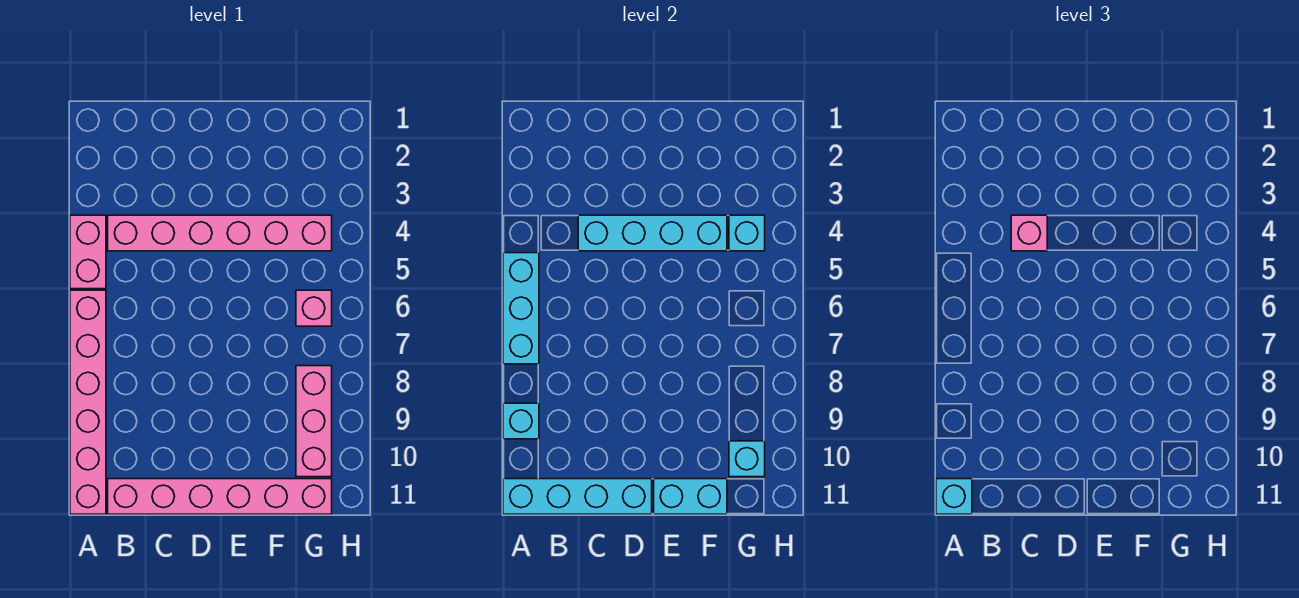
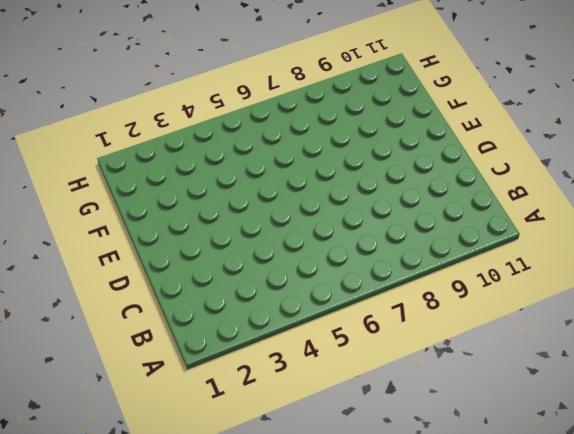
none -> pink brick A4:A5 level 1
none -> pink brick A6:A11 level 1
none -> pink brick B4:G4 level 1

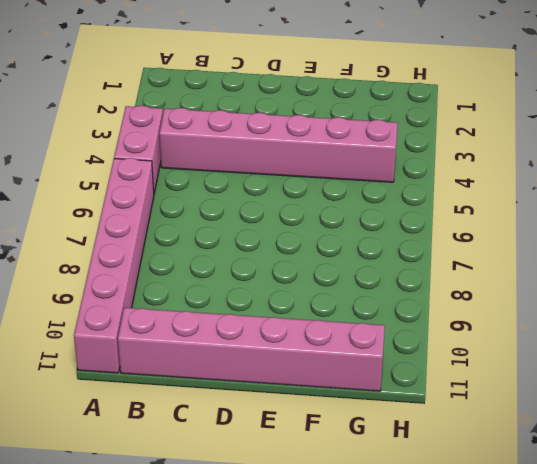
none -> pink brick G6 level 1
none -> pink brick G8:G10 level 1
none -> cyan brick A5:A7 level 2

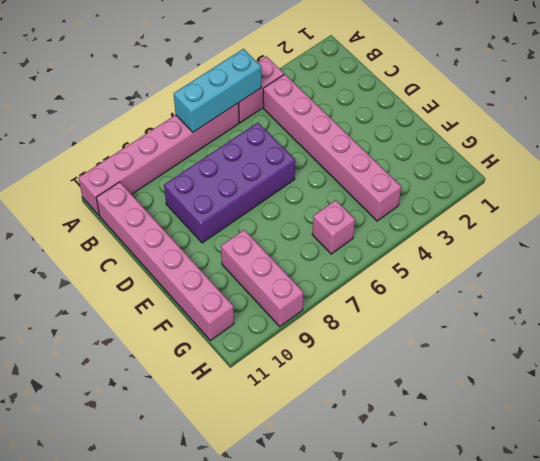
purple brick C6:D9 level 1 -> none
pink brick F9:H9 level 1 -> pink brick G8:G10 level 1
none -> cyan brick A9 level 2
none -> cyan brick A11:D11 level 2
none -> cyan brick C4:F4 level 2

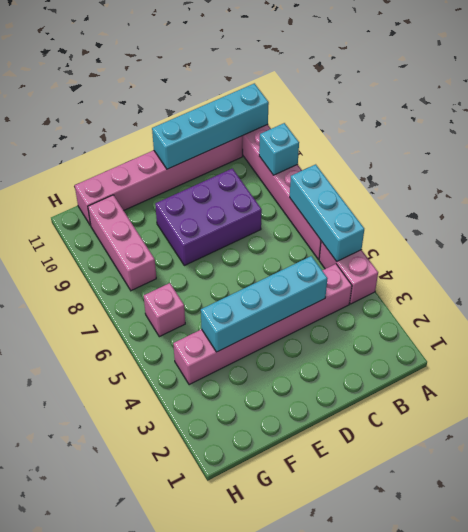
purple brick C8:E9 level 1 -> none
none -> cyan brick E11:F11 level 2
none -> cyan brick G4 level 2
none -> cyan brick G10 level 2

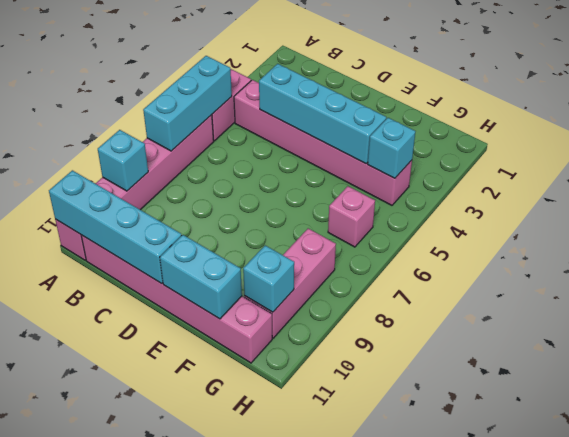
none -> cyan brick A11 level 3
none -> pink brick C4 level 3

